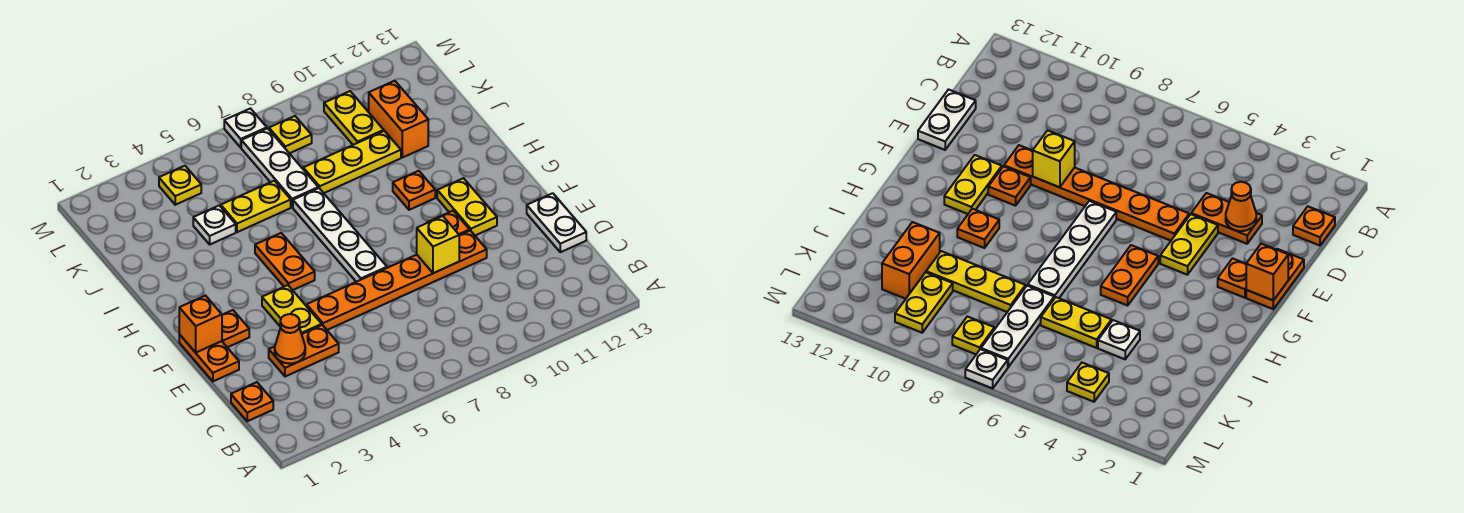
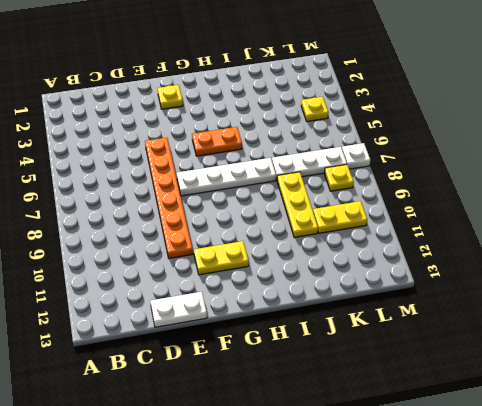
yellow plate F2 level 1 -> orange plate F2 level 1
none -> orange plate C1 level 1
none -> orange plate D3:D4 level 1
none -> orange plate E1:F1 level 1

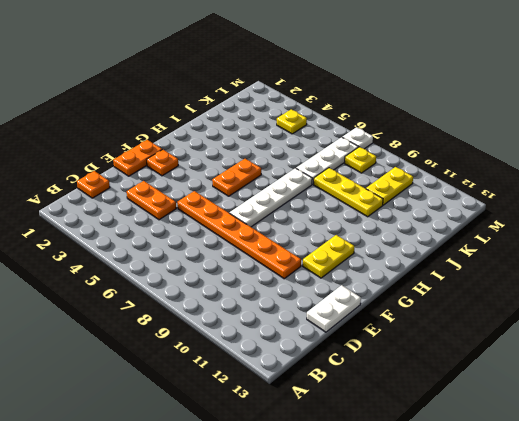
none -> yellow plate E4:F4 level 1
none -> orange plate F10 level 1
none -> orange plate H10 level 1

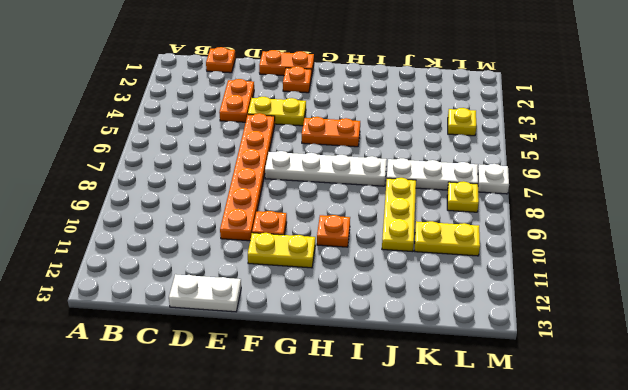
none -> white plate J4 level 1
none -> yellow plate J5:J6 level 1
none -> orange brick J11:K11 level 1

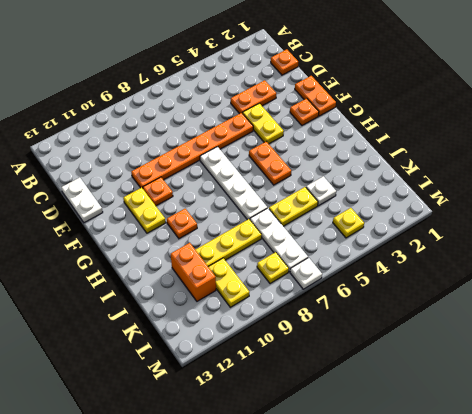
none -> orange cone D3 level 2
none -> yellow brick E9 level 2
none -> orange brick F1 level 2

